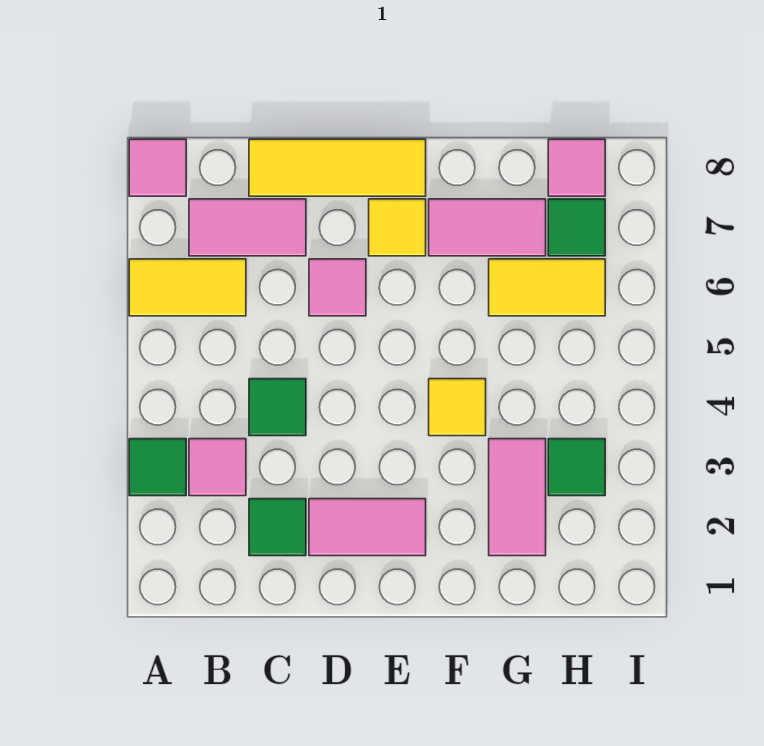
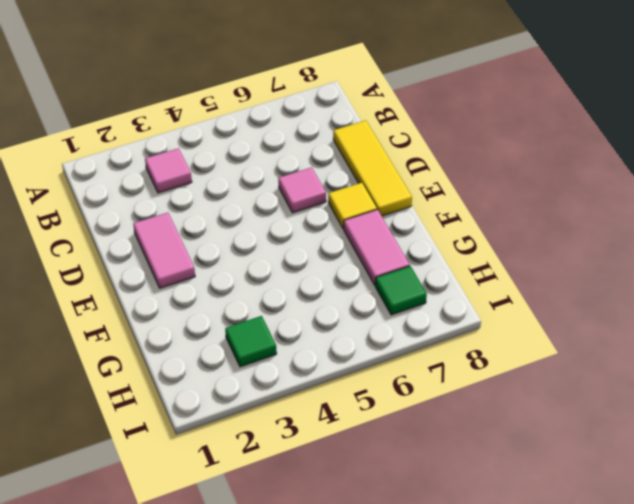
none -> green tile A3 level 1
none -> yellow tile A6:B6 level 1
none -> pink tile A8 level 1

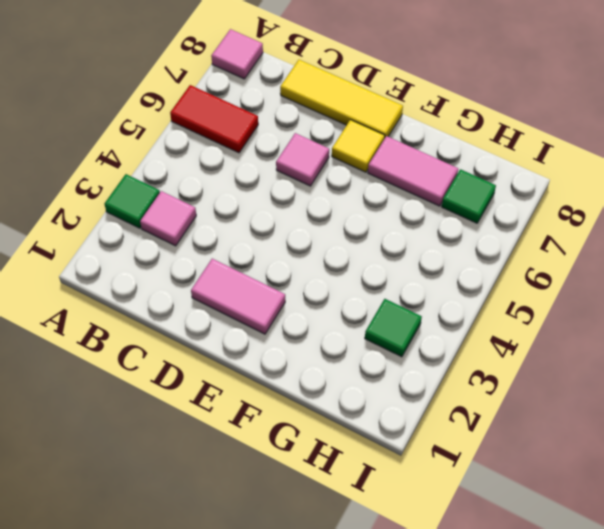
red tile A6:B6 level 1 -> yellow tile A6:B6 level 1
none -> pink tile B7:C7 level 1
none -> green tile C2 level 1
none -> green tile C4 level 1

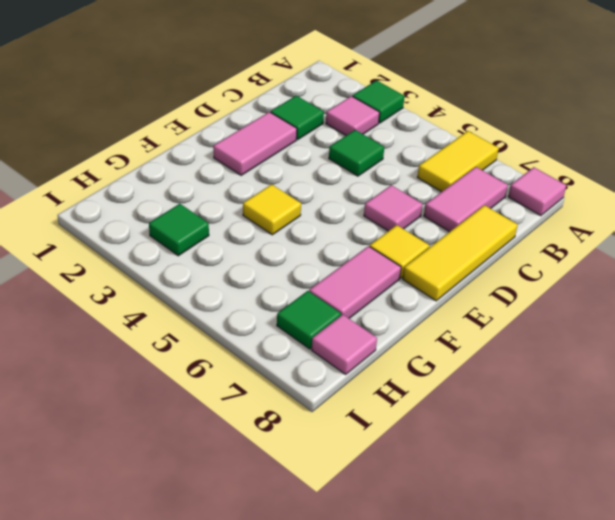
none -> pink tile G2:G3 level 1
none -> yellow tile G6:H6 level 1

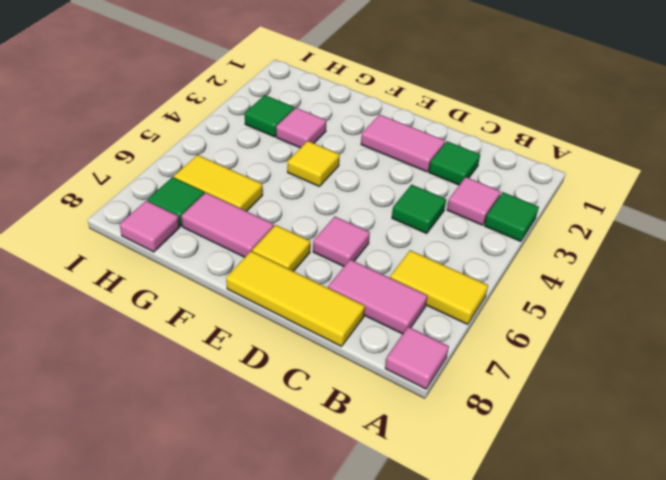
pink tile G3 level 1 -> pink tile G2:G3 level 1

